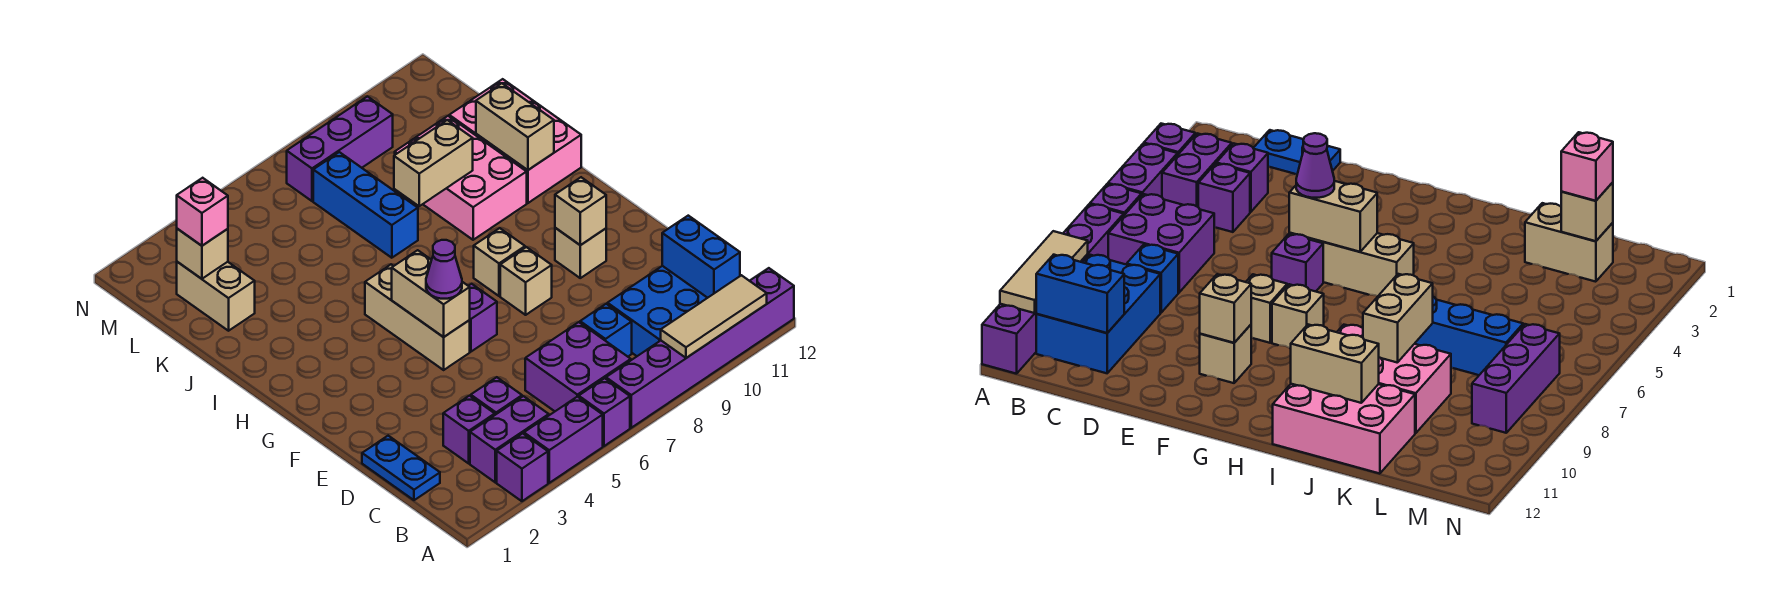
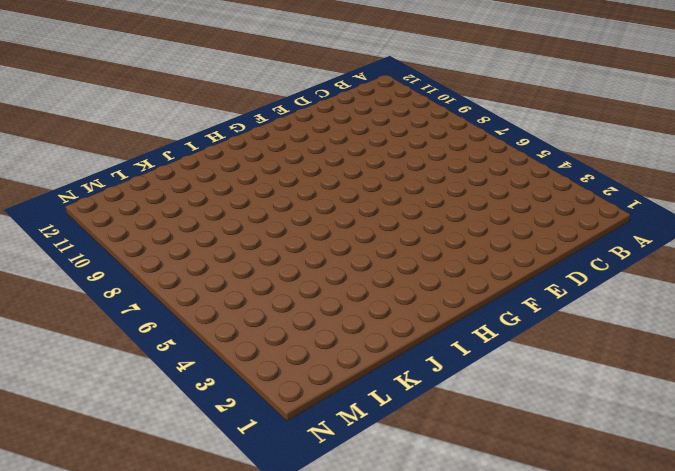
none -> purple brick A3 level 1
none -> purple brick A4:A5 level 1
none -> purple brick A6 level 1
none -> purple brick A7:A12 level 1

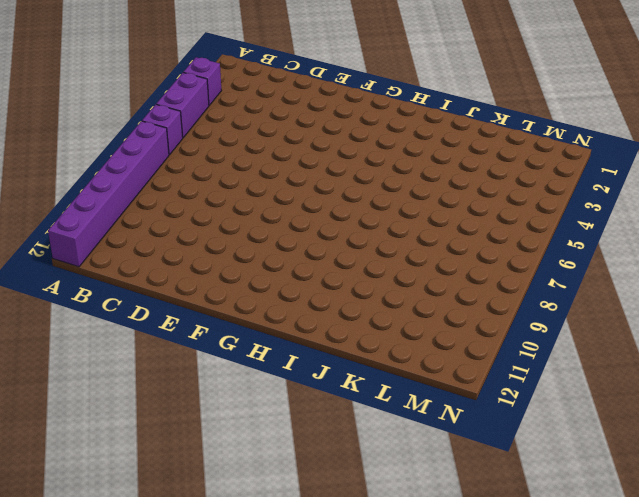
none -> purple brick B3:B4 level 1
none -> purple brick B6:C7 level 1
none -> blue brick B9:C11 level 1
none -> blue plate C1:D1 level 1

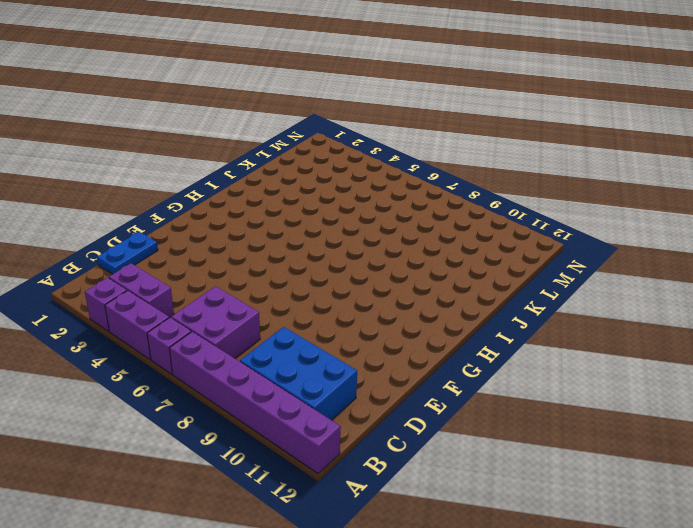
none -> purple brick C3 level 1
none -> purple brick C4 level 1
none -> blue brick C8 level 1
none -> tan brick F5:H5 level 1

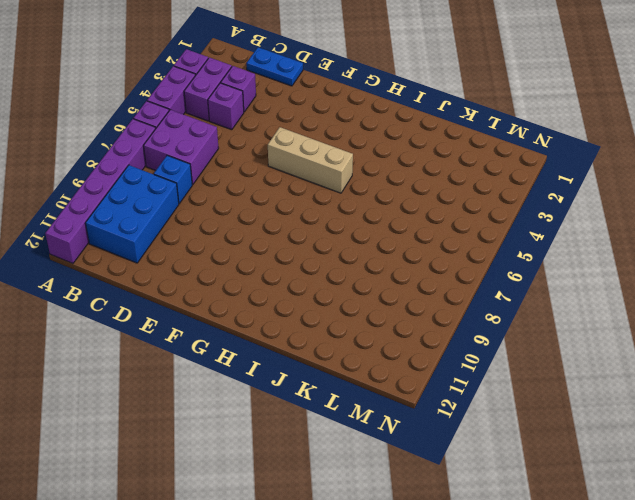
none -> purple brick F6 level 1
none -> tan brick F8 level 1
none -> tan brick F10 level 1
none -> tan brick G8 level 1

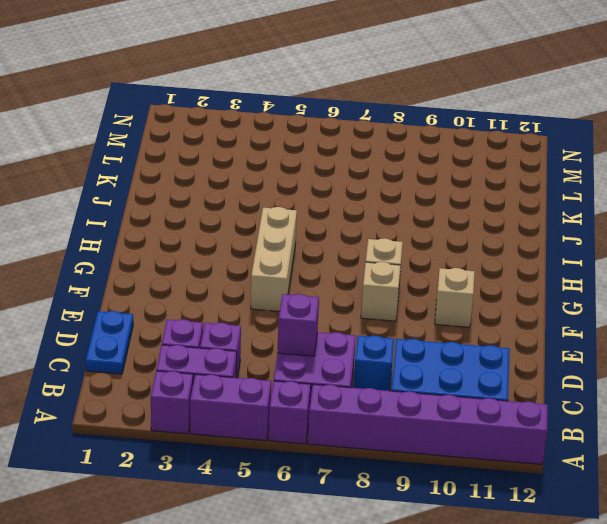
purple brick C6 level 2 -> purple brick F6 level 1
none -> pink brick I9:K10 level 1
none -> pink brick I11:K12 level 1
none -> blue brick J7:L7 level 1
none -> tan brick K2:L2 level 1

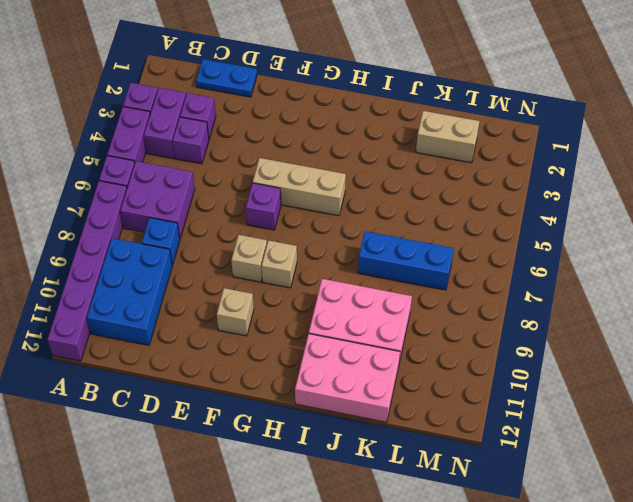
none -> purple brick M7:M9 level 1
none -> tan tile A9:A11 level 2
none -> blue brick B11:C11 level 2
none -> tan brick F5:G5 level 2

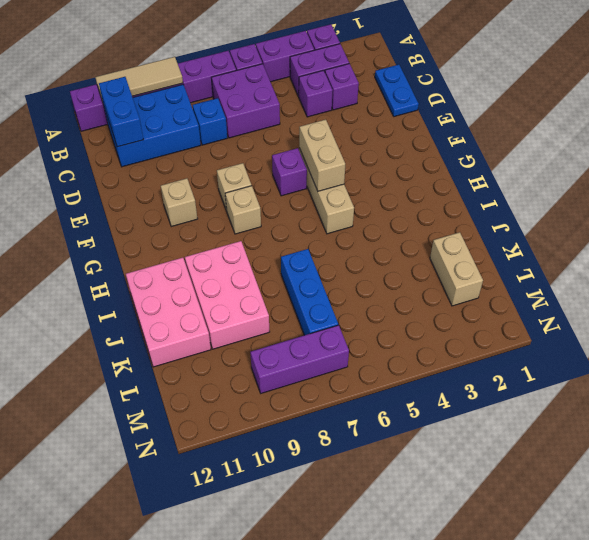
none -> tan brick F10 level 2
none -> tan brick I11:J11 level 2
none -> tan brick J8:J9 level 2
none -> tan brick L2 level 2

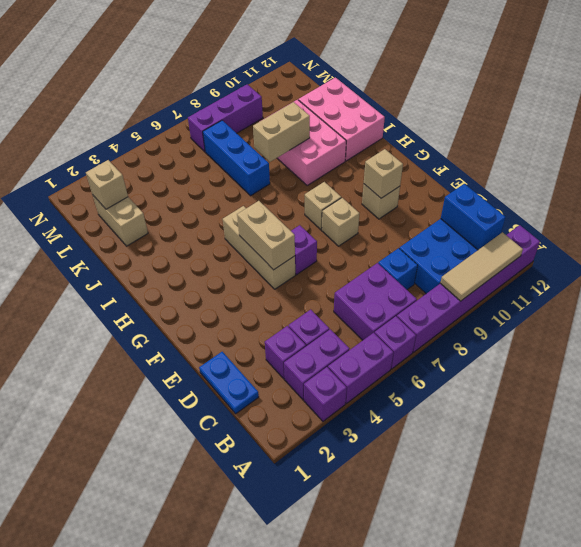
none -> tan brick I11:J11 level 2
none -> purple cone F5 level 3
none -> pink brick L2 level 3

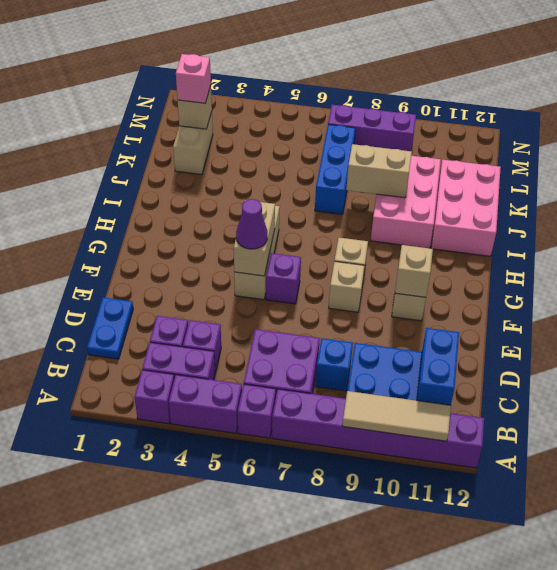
none -> tan brick I11:J11 level 2

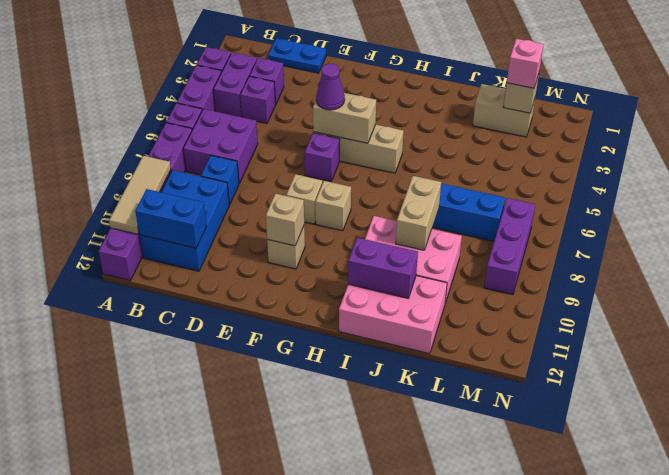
purple brick I11:J11 level 2 -> tan brick I11:J11 level 2

